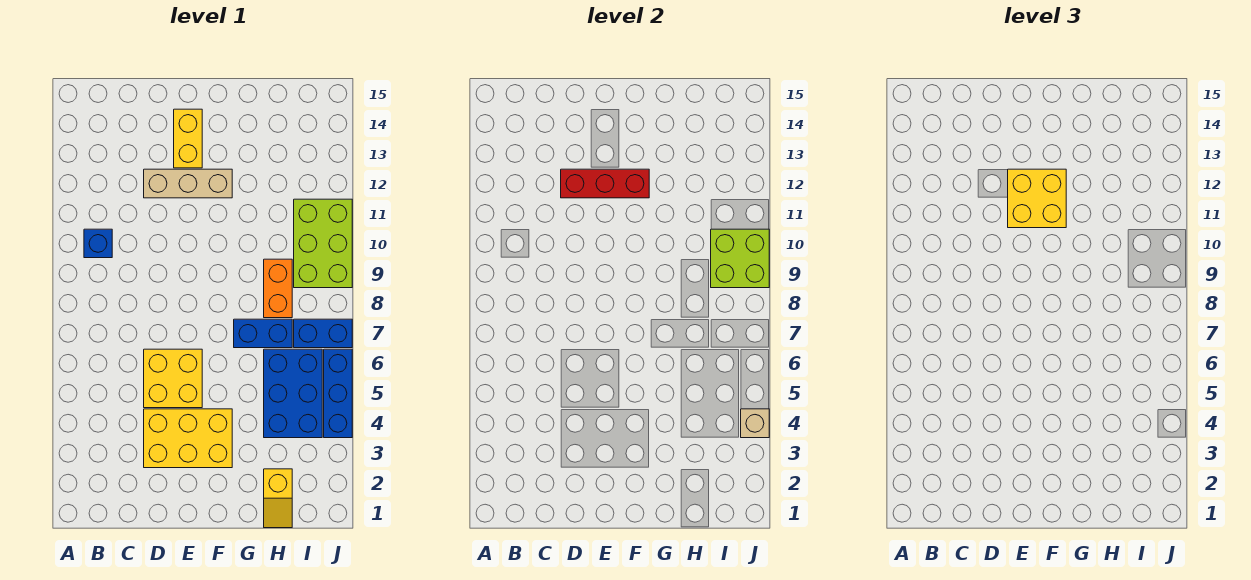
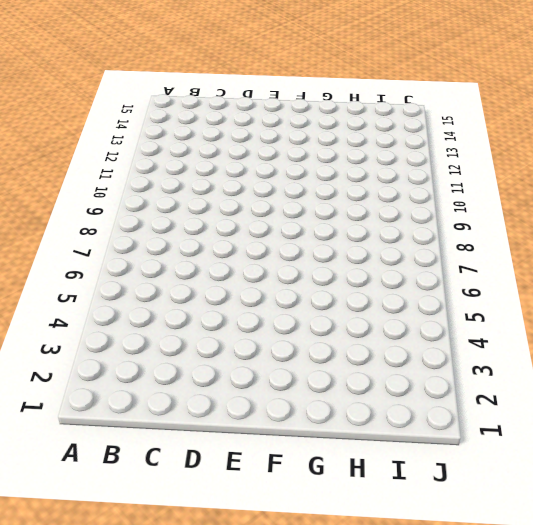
none -> blue brick B10 level 1
none -> yellow brick D3:F4 level 1
none -> yellow brick D5:E6 level 1

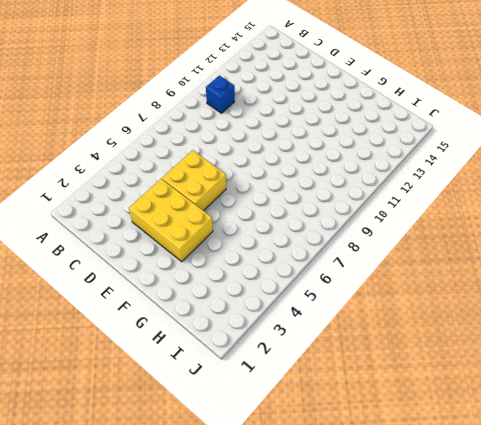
none -> tan brick D12:F12 level 1
none -> yellow brick E13:E14 level 1
none -> blue brick G7:H7 level 1

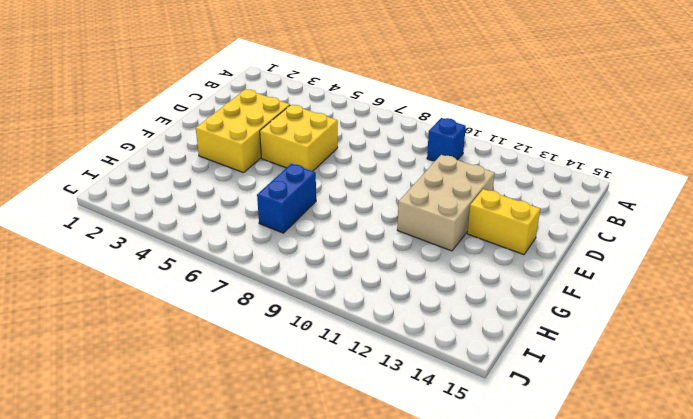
tan brick D11:F12 level 1 -> tan brick D12:F12 level 1
none -> yellow slope H1:H2 level 1 top 2
none -> blue brick H4:I6 level 1
none -> orange brick H8:H9 level 1

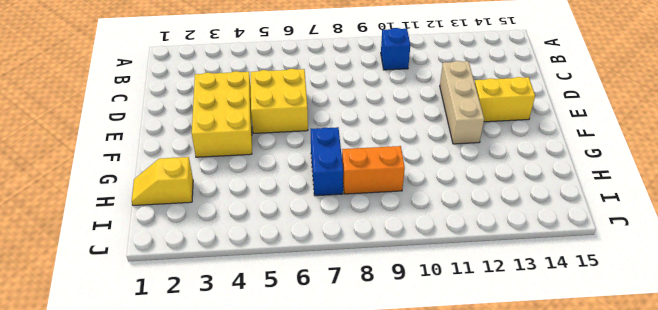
none -> blue brick H4:I6 level 1
none -> blue brick I7:J7 level 1
none -> lime brick I9:J11 level 1

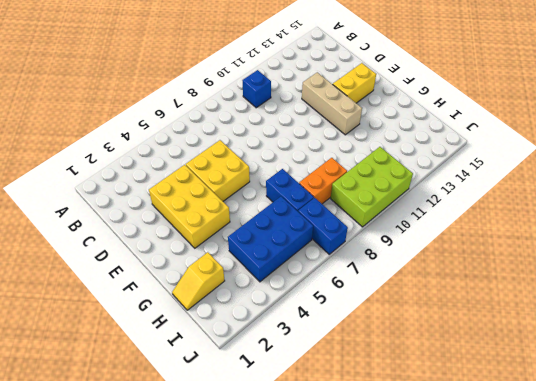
none -> blue brick J4:J6 level 1
none -> red brick D12:F12 level 2
none -> lime brick I9:J10 level 2

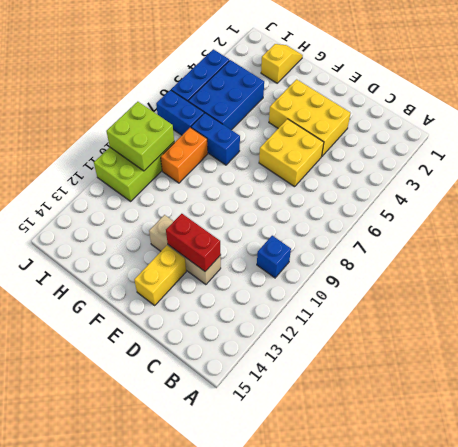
red brick D12:E12 level 2 -> red brick D12:F12 level 2
none -> tan brick J4 level 2
none -> yellow brick E11:F12 level 3

